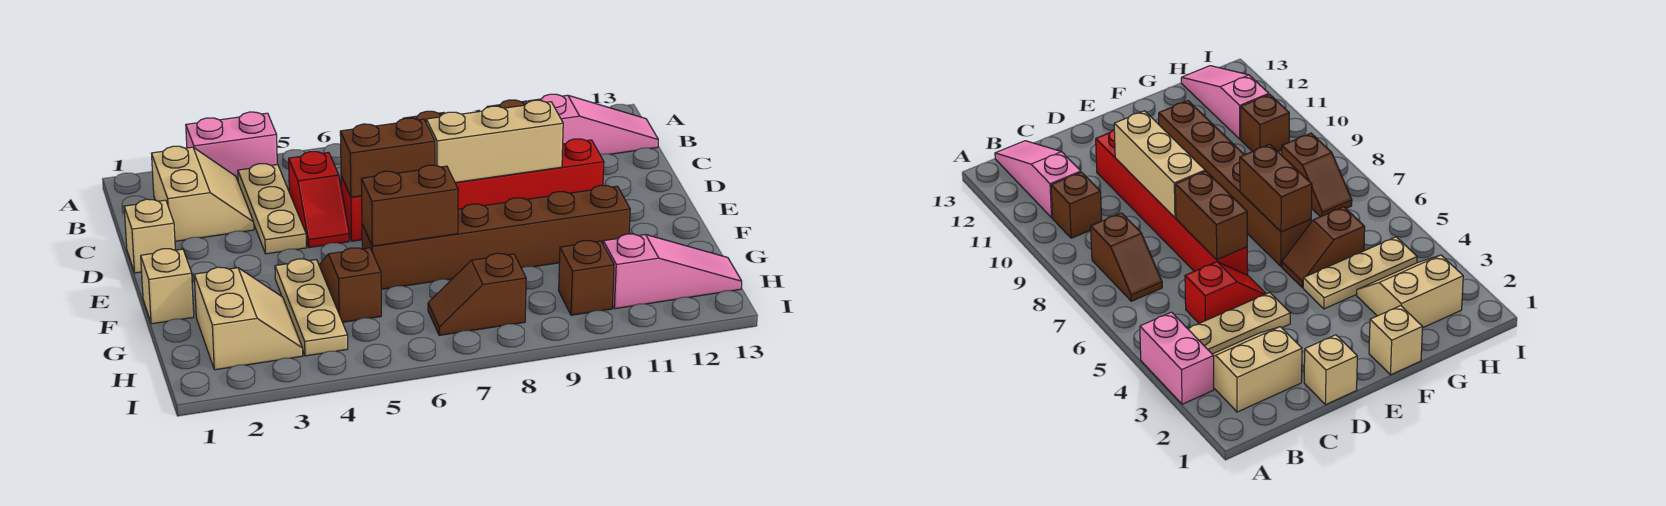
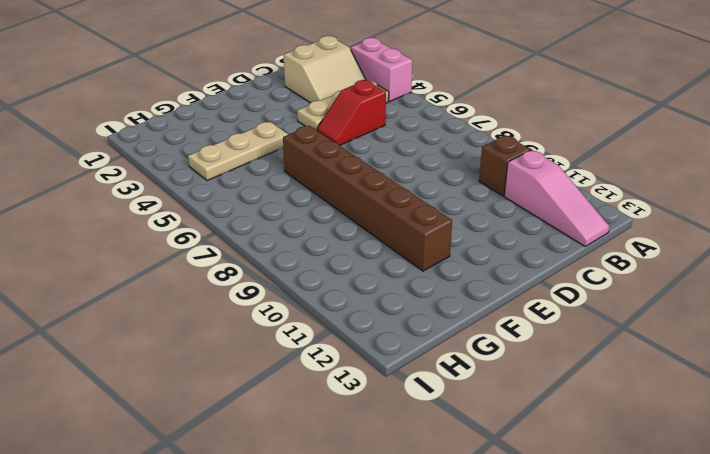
none -> brown slope B7:B8 level 1 top 8
none -> tan brick D1 level 1
none -> red brick D6:D11 level 1

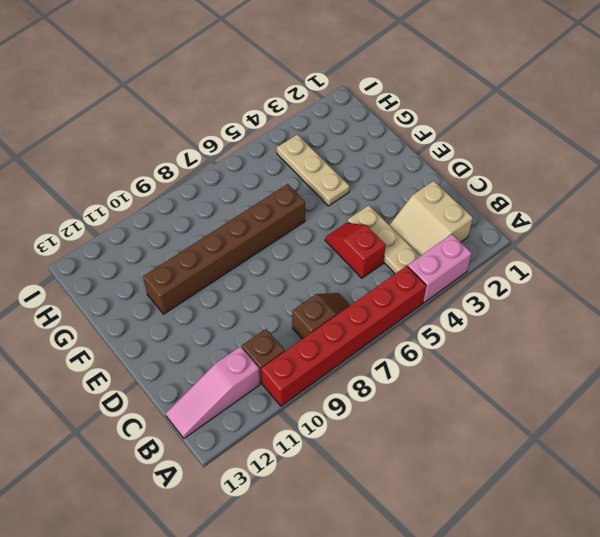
red brick A5:A10 level 1 -> red brick D6:D11 level 1
none -> tan brick D1 level 1
none -> tan brick F1 level 1
none -> brown slope F5:G5 level 1 top G

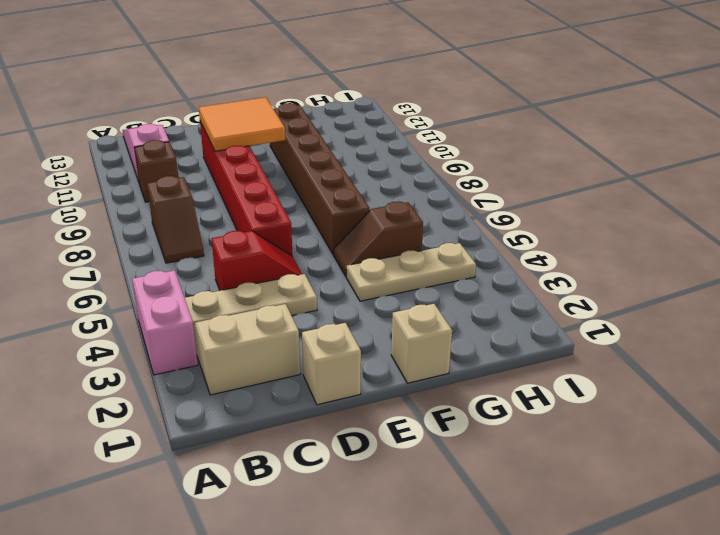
orange tile D10:E11 level 2 -> tan brick D8:D10 level 2
none -> tan slope G2:H3 level 1 top 2
none -> brown slope H7:H8 level 1 top 8
none -> brown brick H10 level 1

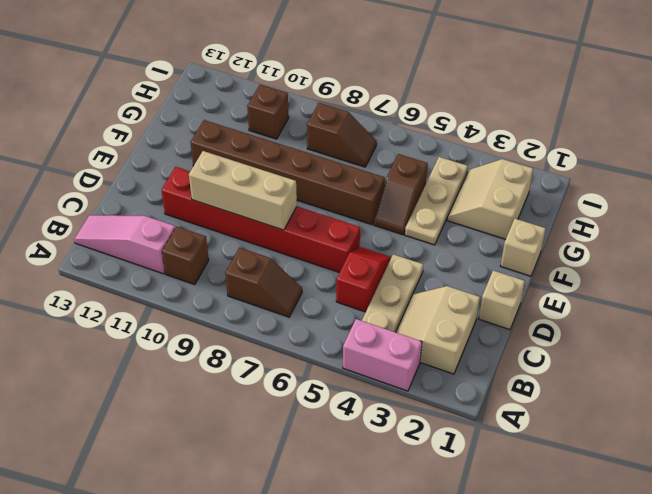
none -> pink slope H11:H13 level 1 top 11
none -> brown brick D6:D7 level 2
none -> brown brick F6:F7 level 2

